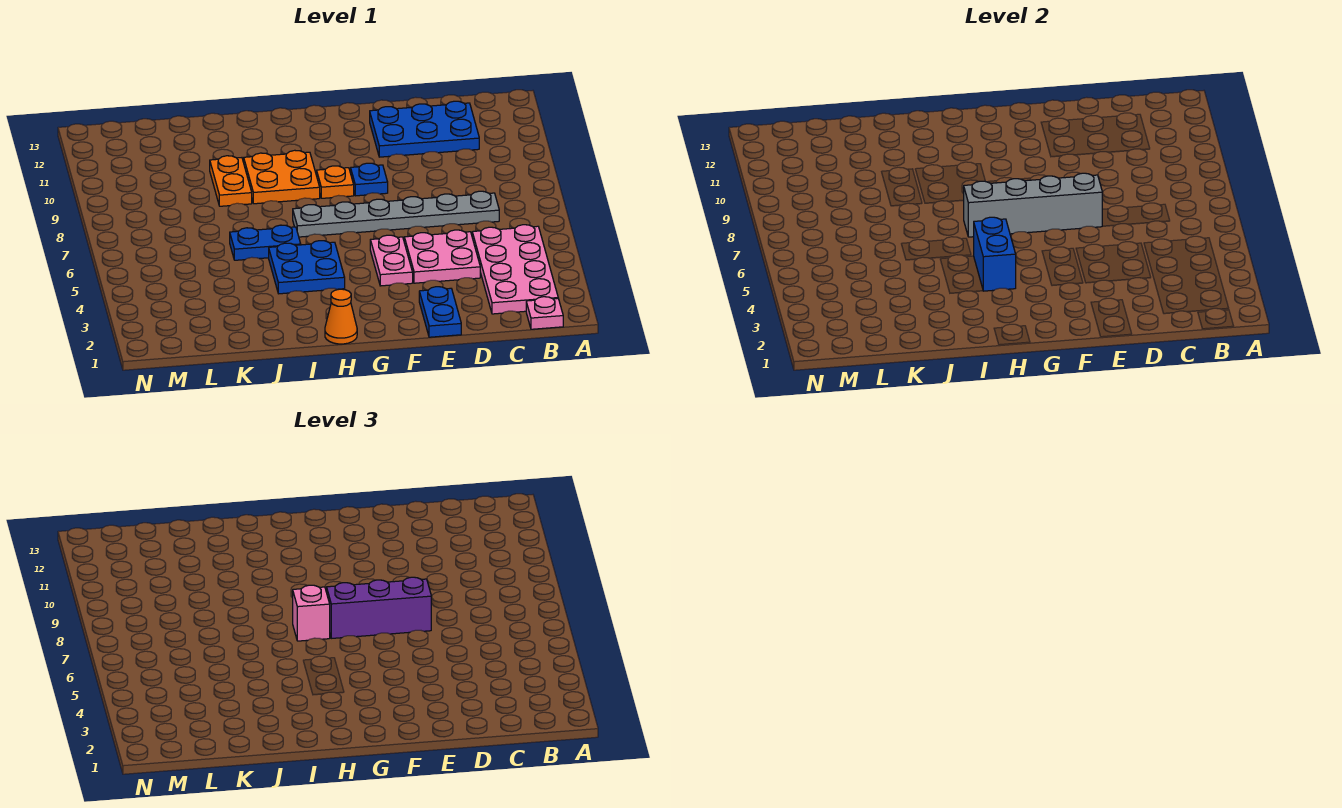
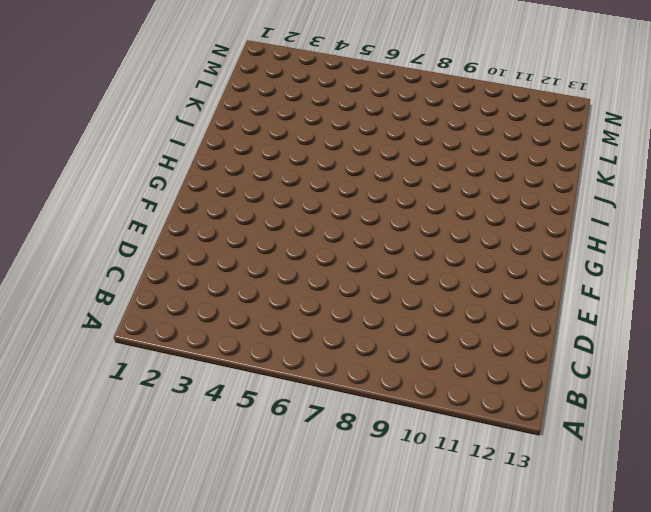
none -> pink plate B1 level 1
none -> pink plate B2:C5 level 1
none -> grey plate C7:H7 level 1

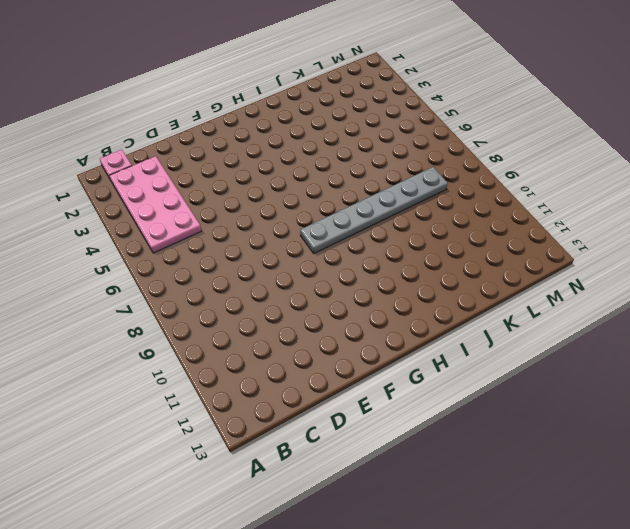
grey plate G8:L8 level 1 -> grey plate C7:H7 level 1
none -> blue plate C11:E12 level 1
none -> pink plate D4:E5 level 1
none -> blue plate E1:E2 level 1

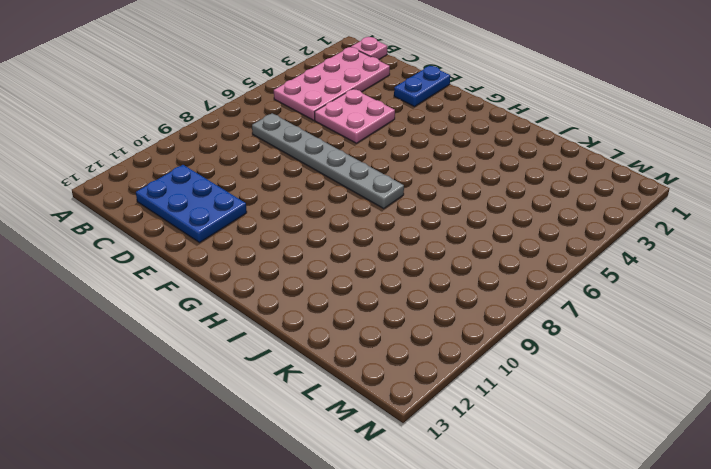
none -> pink plate F4:F5 level 1
none -> blue plate F9 level 1
none -> orange plate G9 level 1

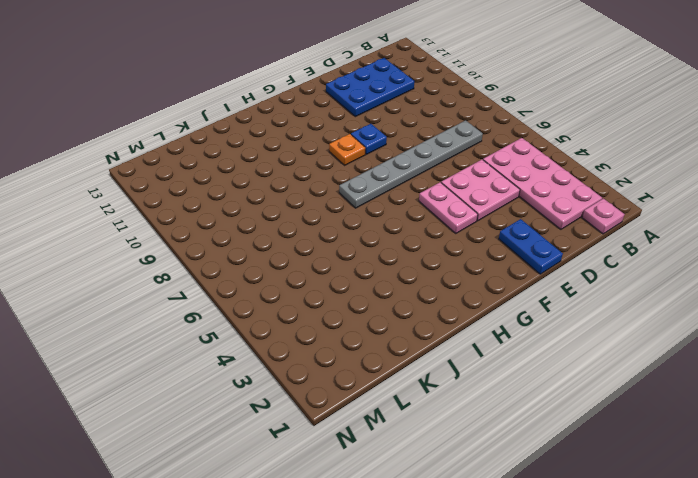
none -> orange cone H1 level 1
none -> blue plate H4:I5 level 1
none -> orange plate H9:I10 level 1

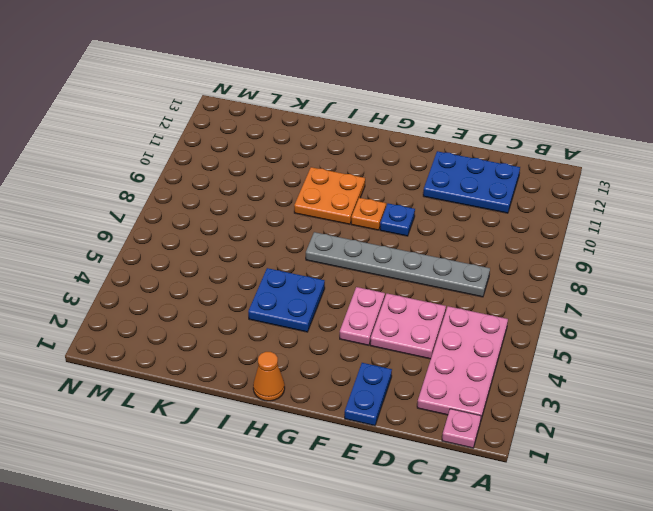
none -> blue plate I6:J6 level 1
none -> orange plate J9:J10 level 1
none -> grey brick E7:H7 level 2

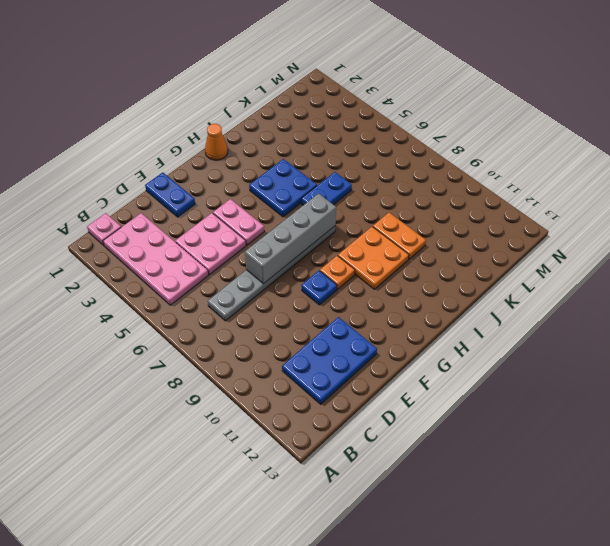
none -> blue brick H4:H5 level 2
none -> purple brick E7:G7 level 3
none -> pink brick H7 level 3

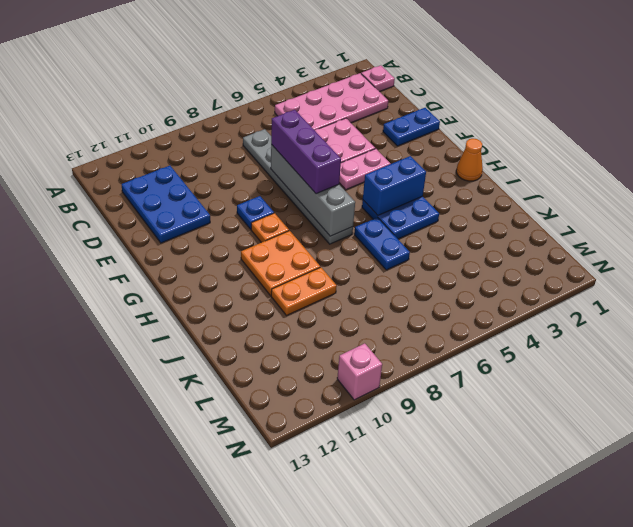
pink brick N10 level 1 -> pink brick H7 level 3

